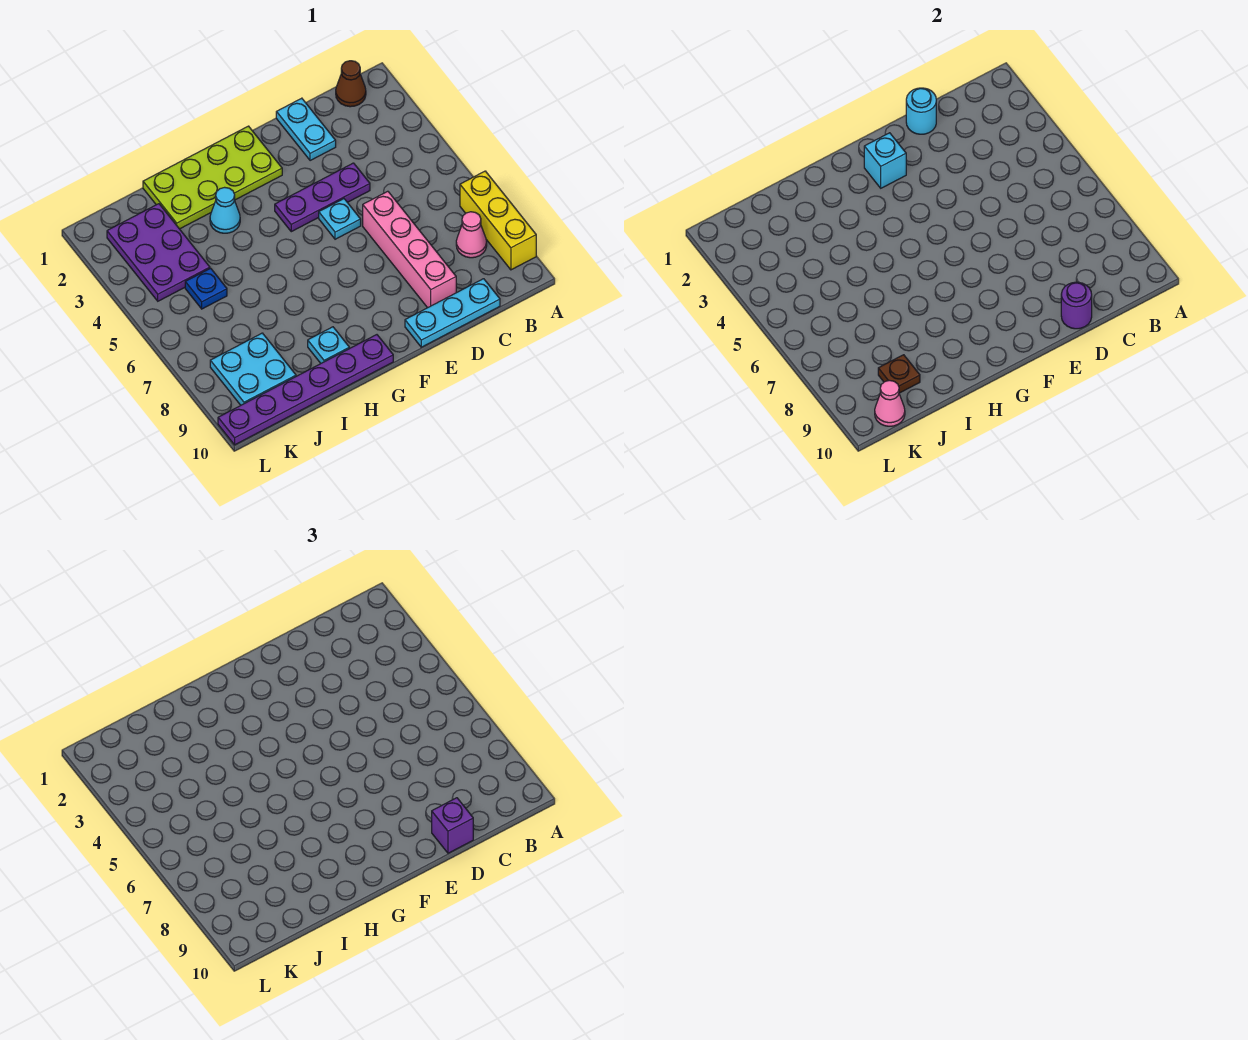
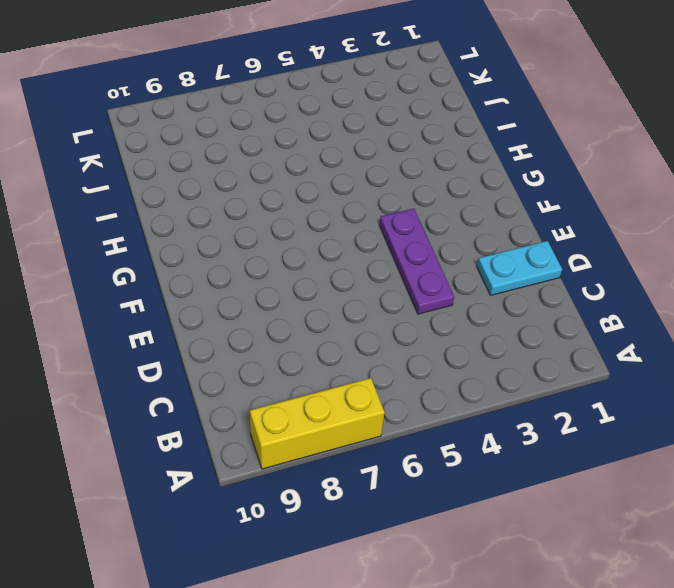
none -> brown cone B1 level 1
none -> pink cone B8 level 1
none -> cyan plate C10:E10 level 1

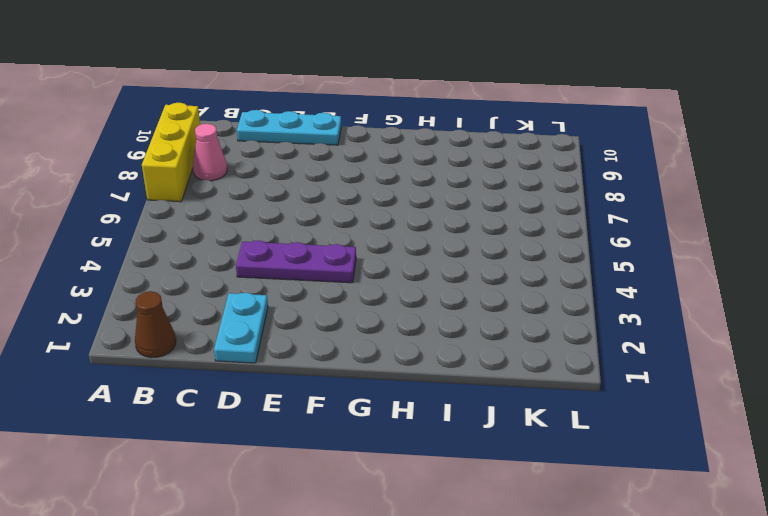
none -> pink brick D6:D9 level 1
none -> cyan plate E5 level 1
none -> lime plate F1:I2 level 1

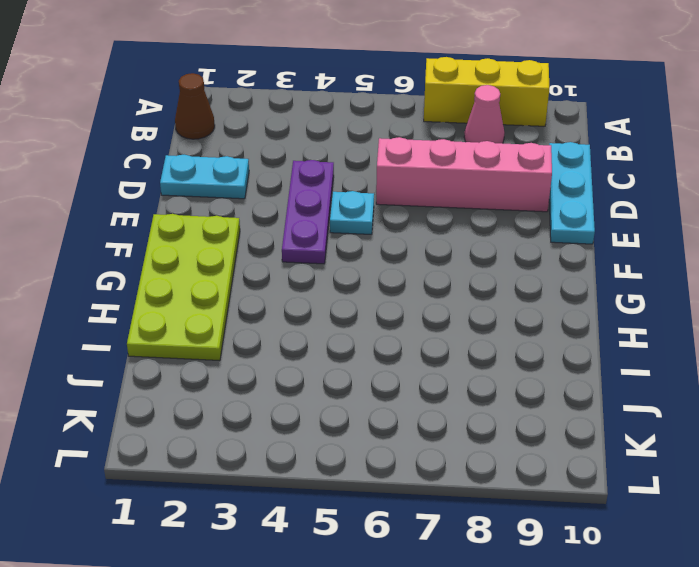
none -> purple plate G10:L10 level 1
none -> cyan cone H3 level 1
none -> cyan plate H9 level 1

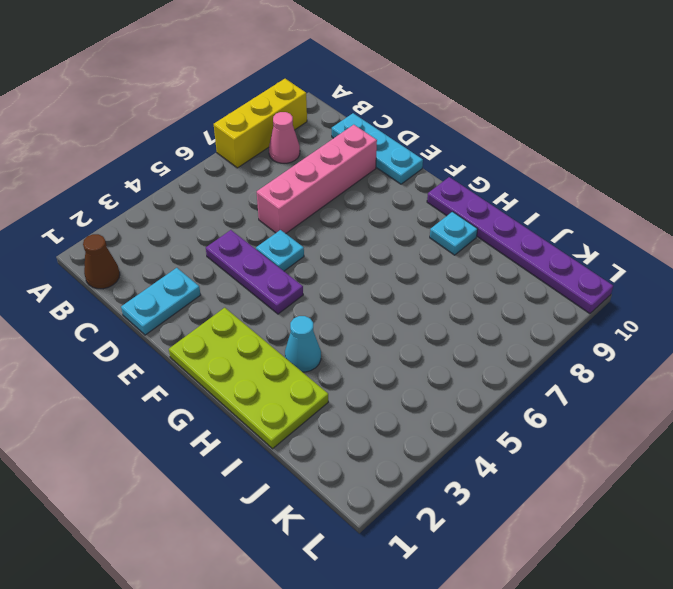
none -> purple plate J2:K4 level 1
none -> blue plate J5 level 1
none -> cyan plate J8:K9 level 1

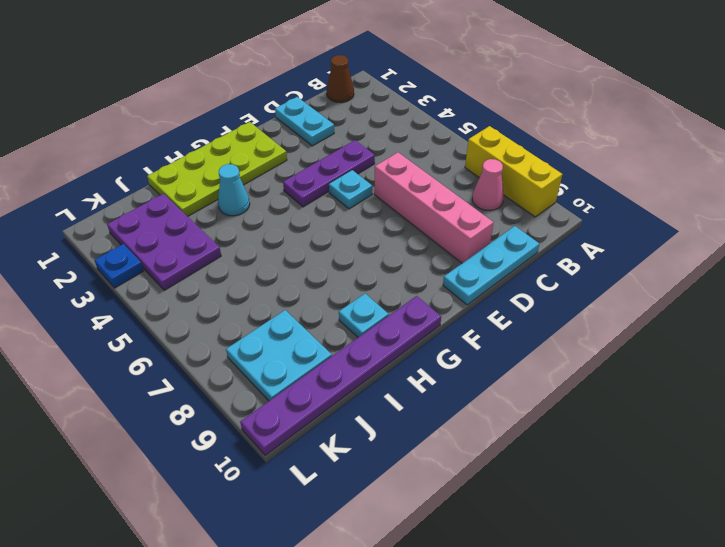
blue plate L3 level 1 -> blue plate J5 level 1
none -> cyan round brick D1 level 2
none -> purple round brick D10 level 2
none -> cyan brick F2 level 2

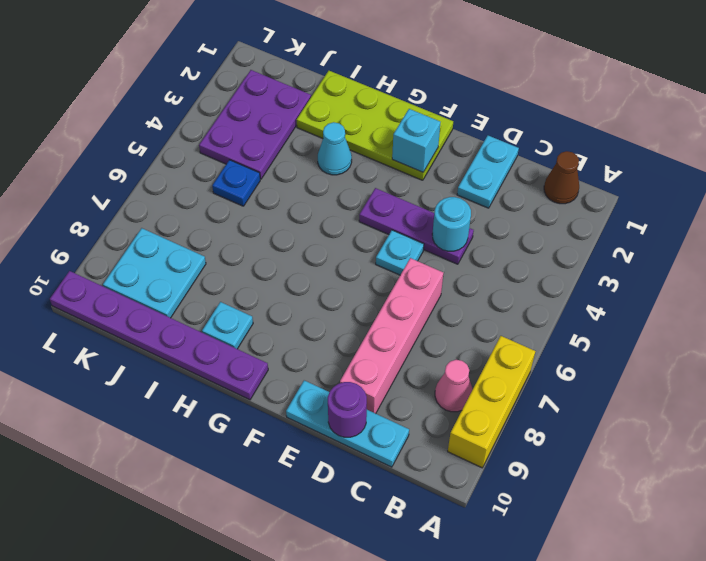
cyan round brick D4 level 2 -> cyan round brick D1 level 2
none -> brown plate J9 level 2
none -> pink cone K10 level 2
none -> purple brick D10 level 3

